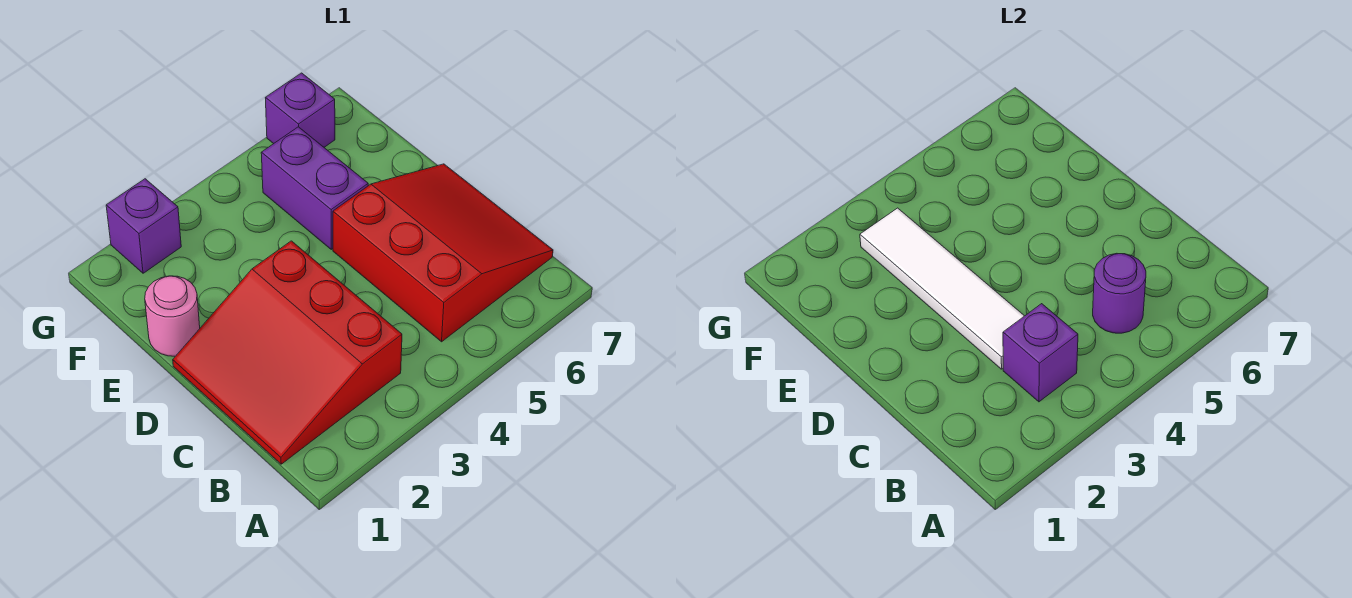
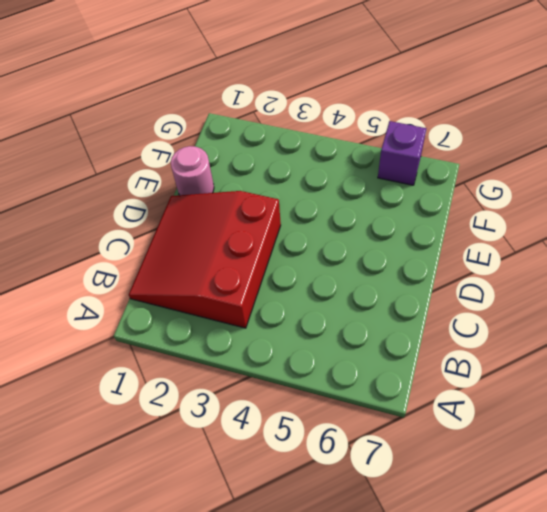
none -> red slope B5:D7 level 1 top 5
none -> purple brick E5:F5 level 1

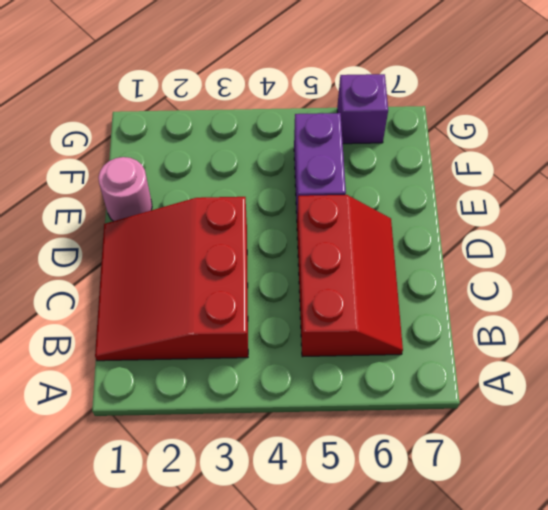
red slope B5:D6 level 1 top 5 -> red slope B5:D7 level 1 top 5
none -> purple brick G2 level 1
none -> purple brick B3 level 2

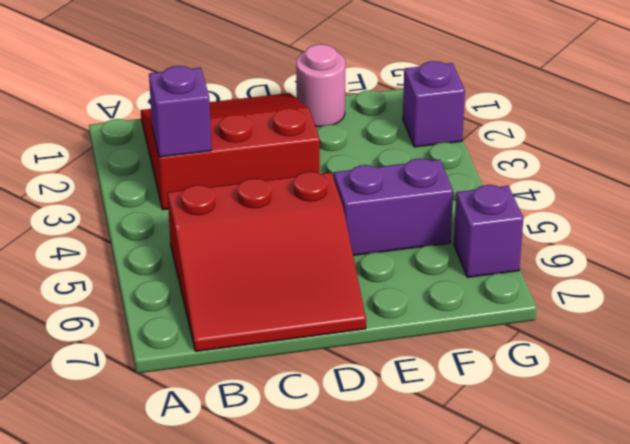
none -> purple round brick B5 level 2
none -> white tile C3:F3 level 2

